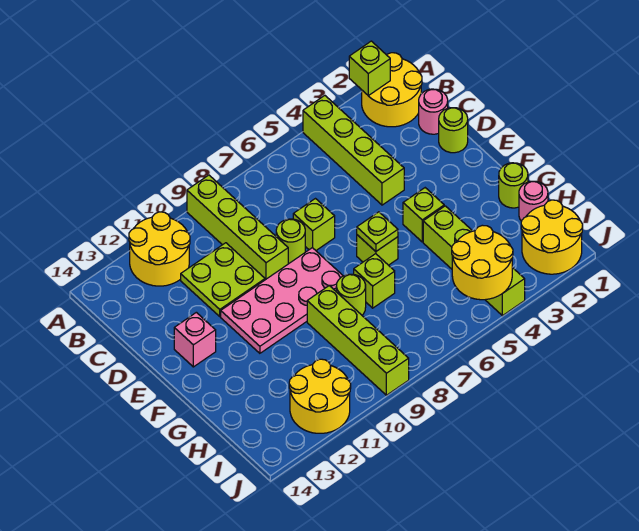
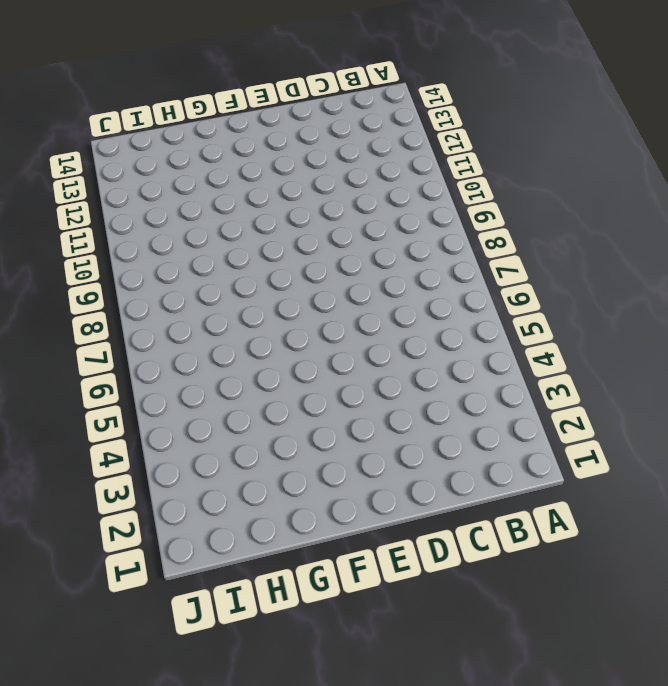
none -> yellow round brick A1:B2 level 1
none -> lime brick A4:D4 level 1
none -> lime brick A9:D9 level 1

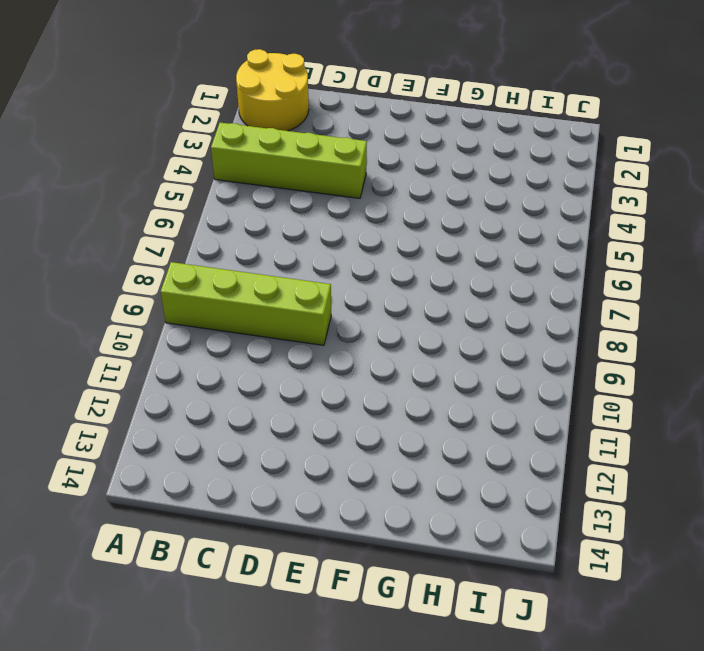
none -> yellow round brick A11:B12 level 1
none -> pink round brick C1 level 1
none -> lime plate C10:D11 level 1

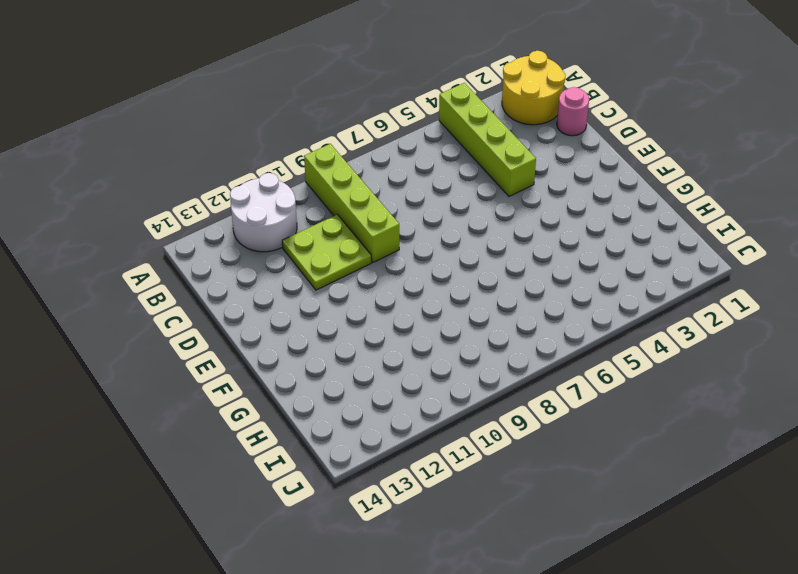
white round brick A11:B12 level 1 -> yellow round brick A11:B12 level 1
none -> lime round brick D1 level 1
none -> lime brick D7 level 1
none -> lime round brick D8 level 1

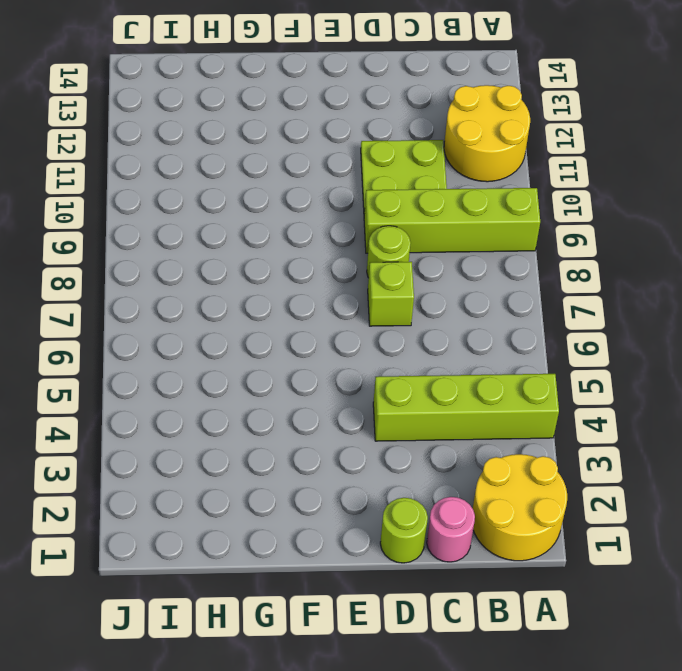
none -> pink plate E8:F11 level 1
none -> pink brick E13 level 1
none -> lime brick F4 level 1

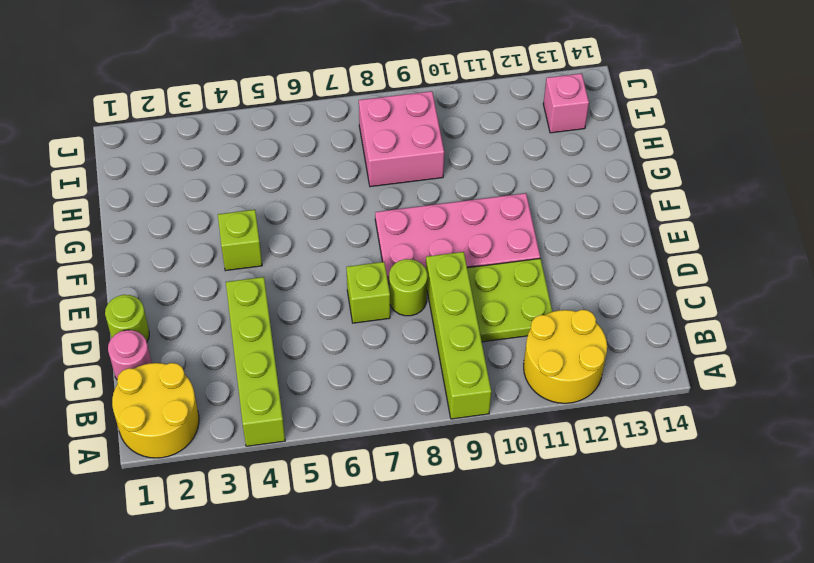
pink brick H8:I9 level 1 -> lime brick G9:J9 level 1
pink brick I13 level 1 -> pink brick E13 level 1
none -> lime brick F6 level 1
none -> lime round brick G1 level 1
none -> lime brick G4:J4 level 1

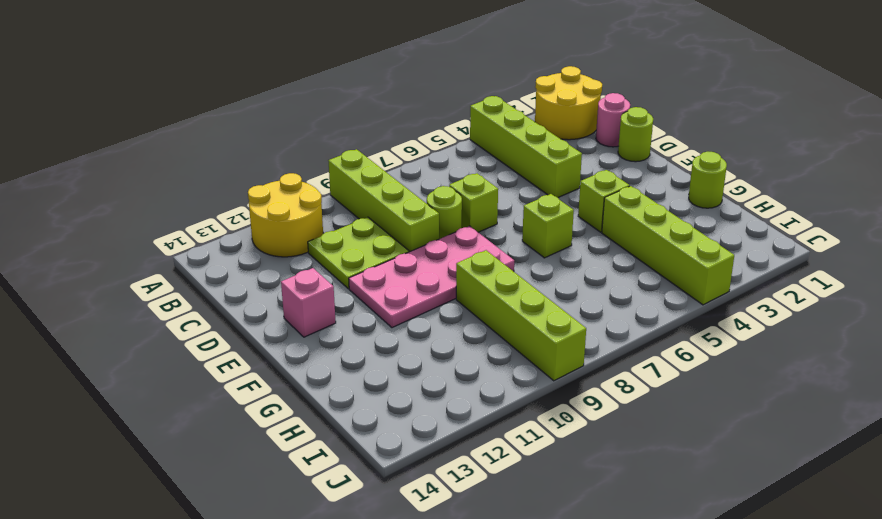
none -> lime brick G7 level 1
none -> lime round brick G8 level 1
none -> pink round brick H1 level 1

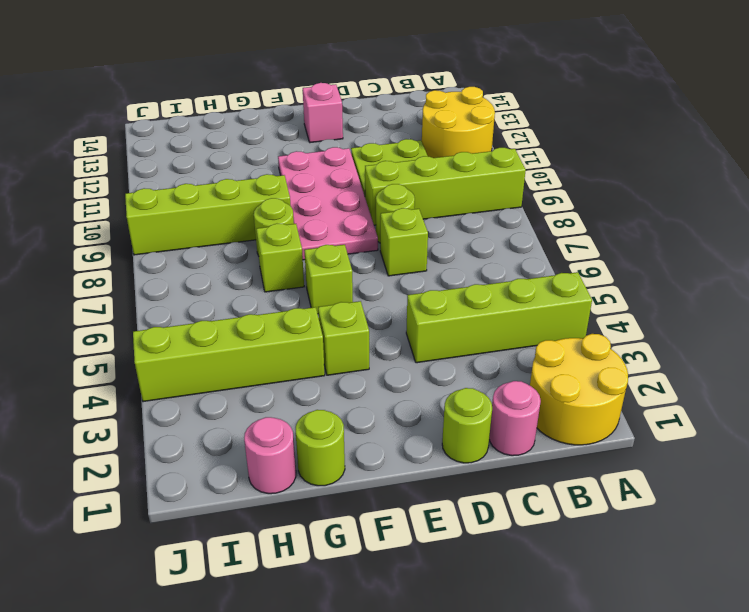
none -> yellow round brick I1:J2 level 1
none -> yellow round brick I11:J12 level 1
none -> lime brick A2 level 2

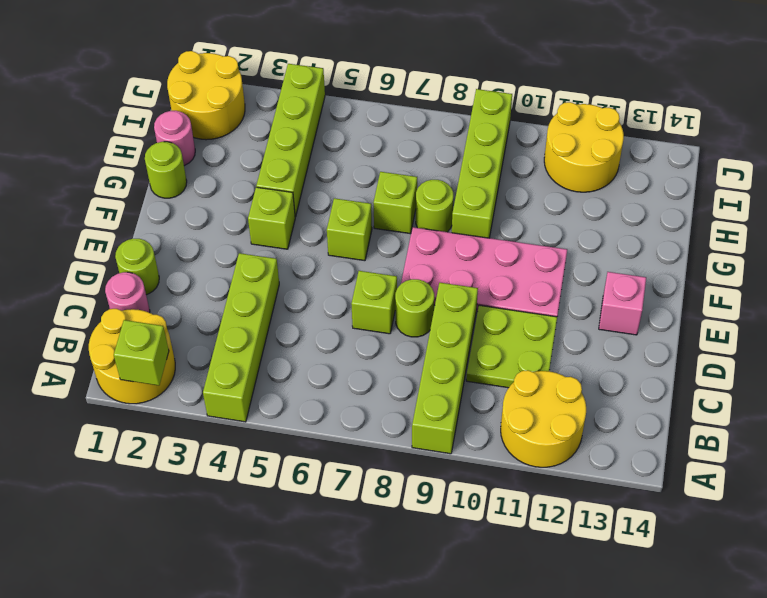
none -> lime plate F6 level 2
none -> yellow round brick I4:J5 level 2

